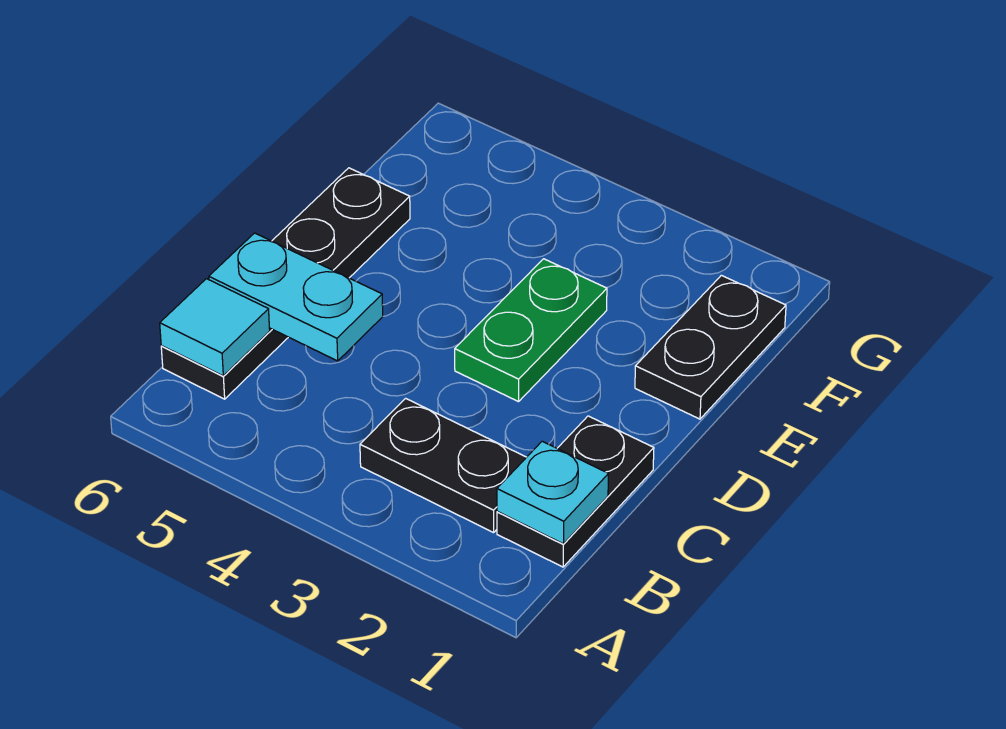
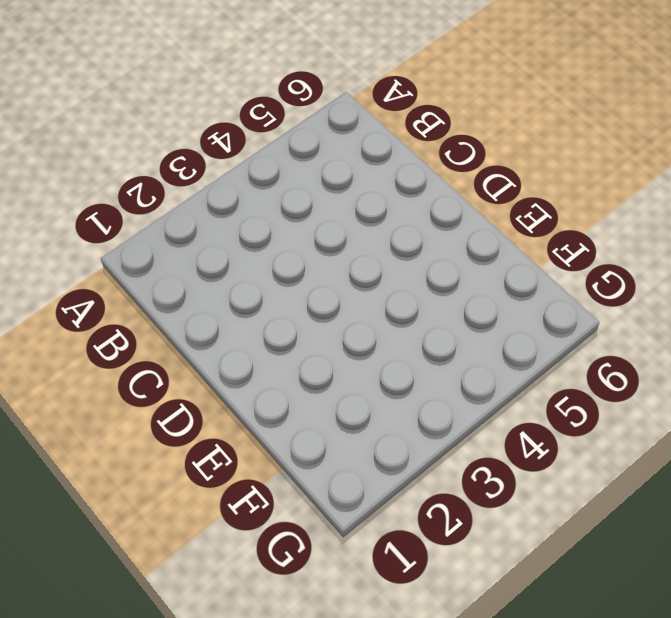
none -> black plate B1:C1 level 1
none -> black plate B2:B3 level 1

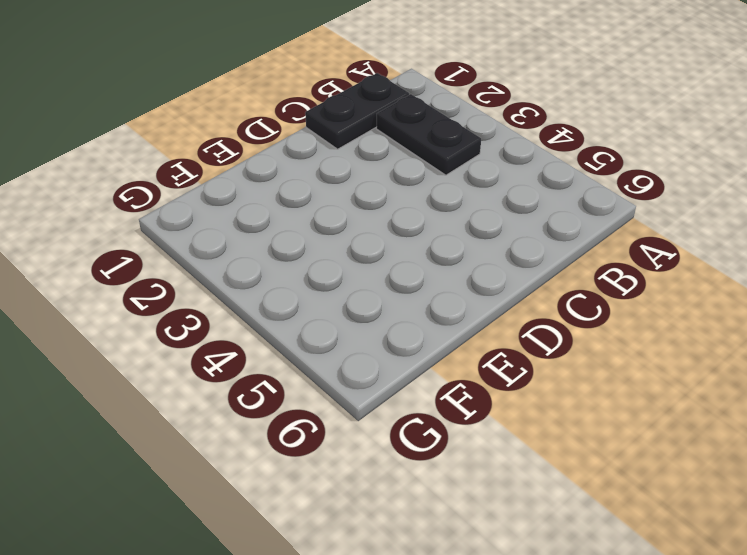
none -> black plate B6:E6 level 1
none -> green plate D3:E3 level 1

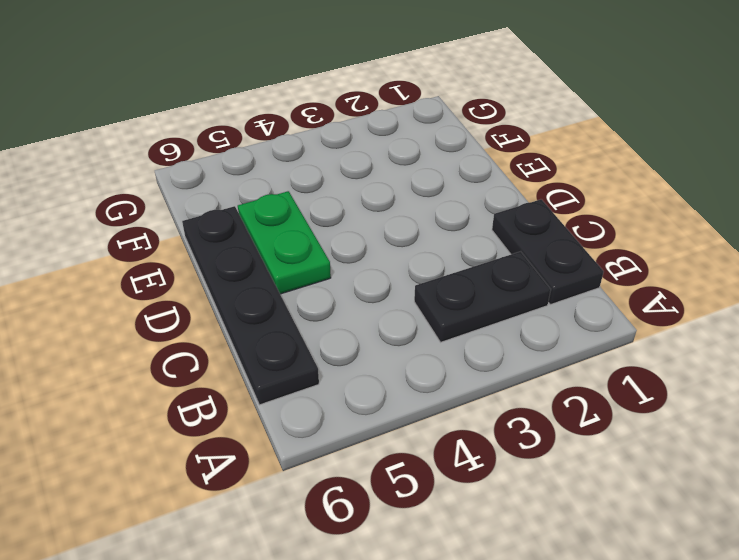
green plate D5:E5 level 1 -> green plate D3:E3 level 1
none -> black plate E1:F1 level 1
none -> cyan plate B1 level 2

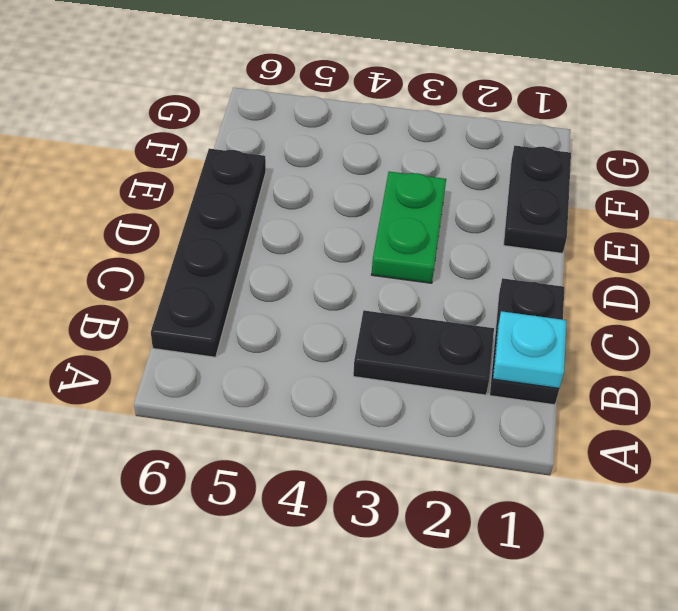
none -> cyan tile B6 level 2
none -> cyan plate C5:C6 level 2

